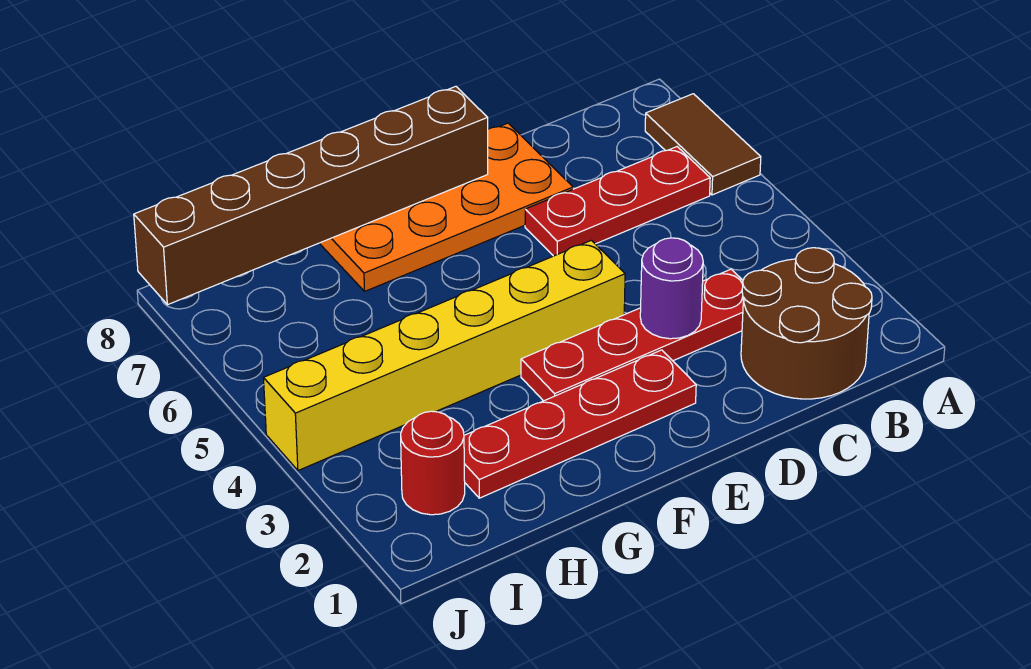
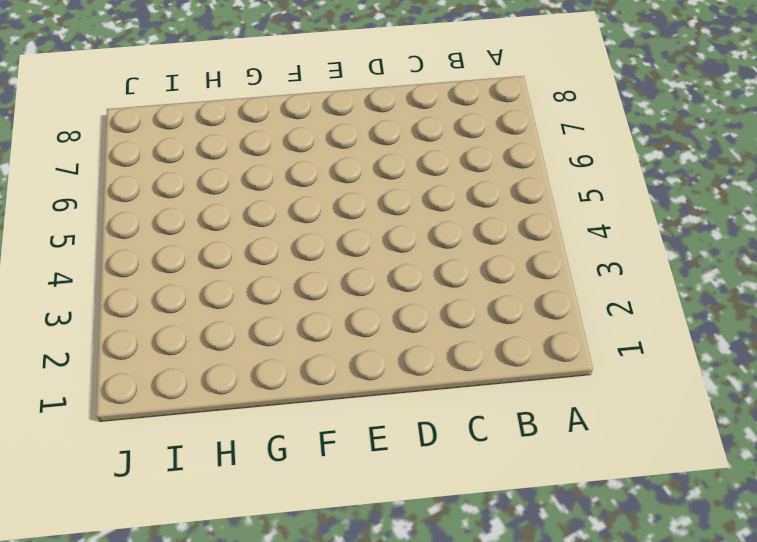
none -> brown tile A6:A7 level 1
none -> brown round brick B1:C2 level 1

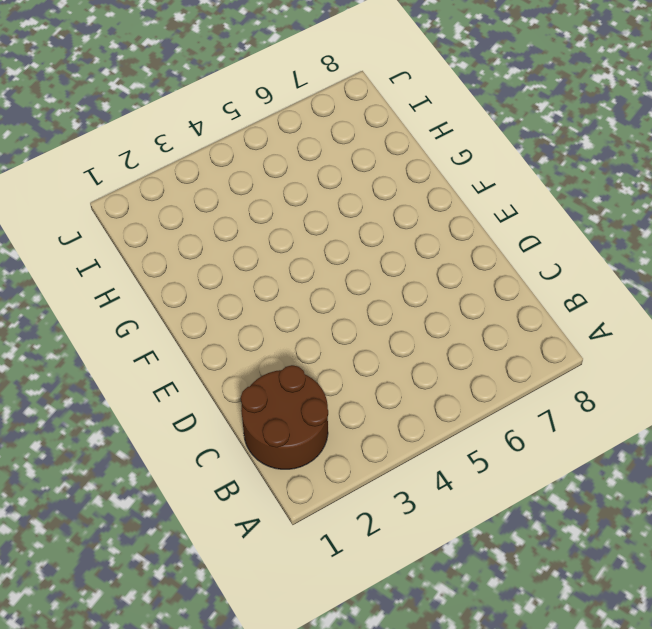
none -> brown tile A6:A7 level 1
none -> red plate B6:D6 level 1

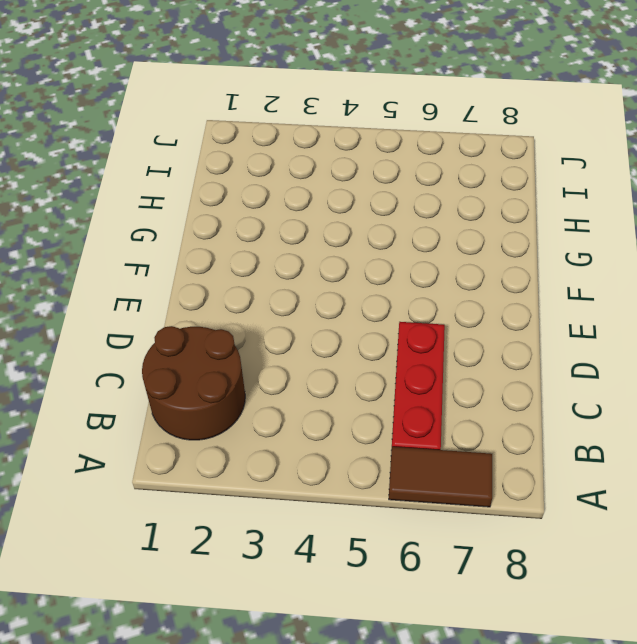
none -> red plate C3:F3 level 1
none -> orange plate D7:G8 level 1

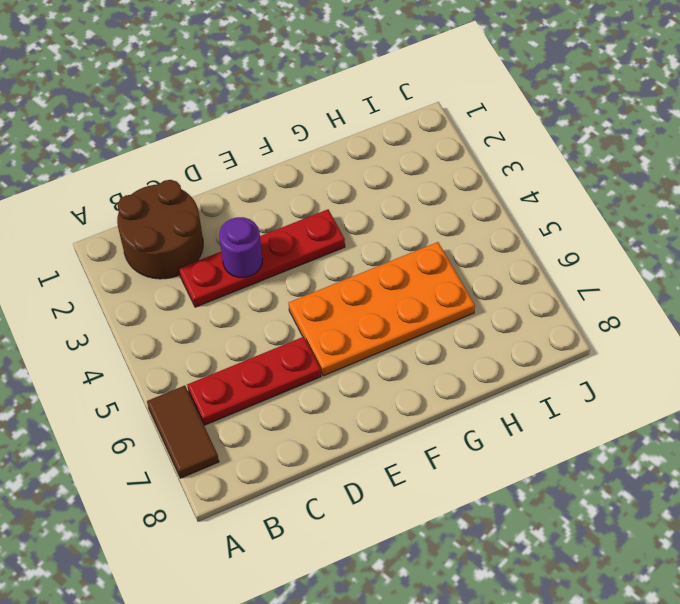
orange plate E5:H6 level 1 -> orange plate D7:G8 level 1
none -> red plate E2:H2 level 1
none -> yellow brick E4:J4 level 1

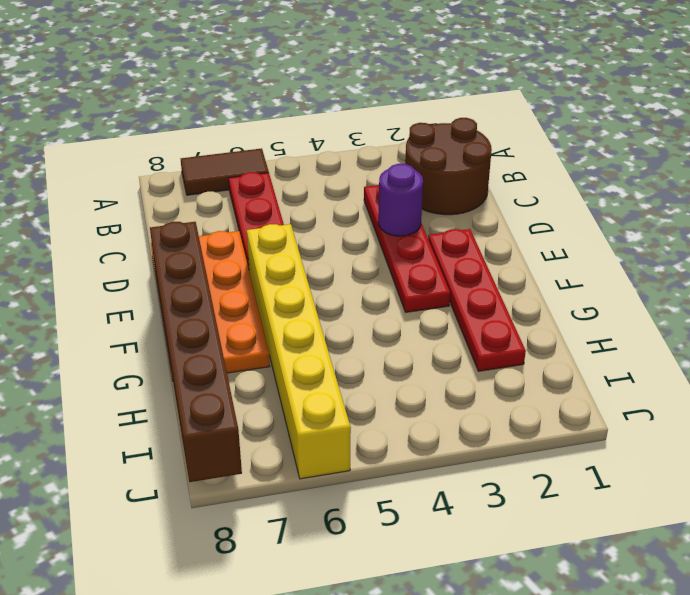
yellow brick E6:J6 level 1 -> yellow brick E4:J4 level 1
none -> red round brick I2 level 1

